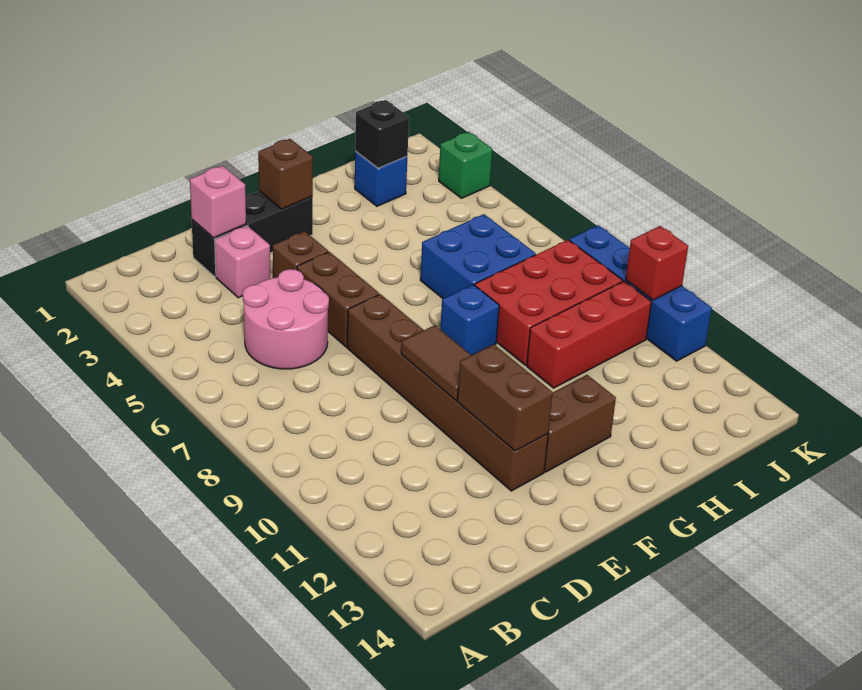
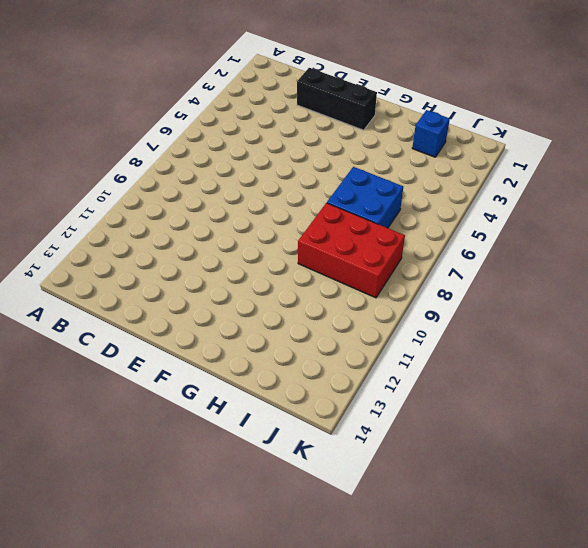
none -> pink round brick C5:D6 level 1
none -> pink brick D3 level 1
none -> brown brick E4 level 1

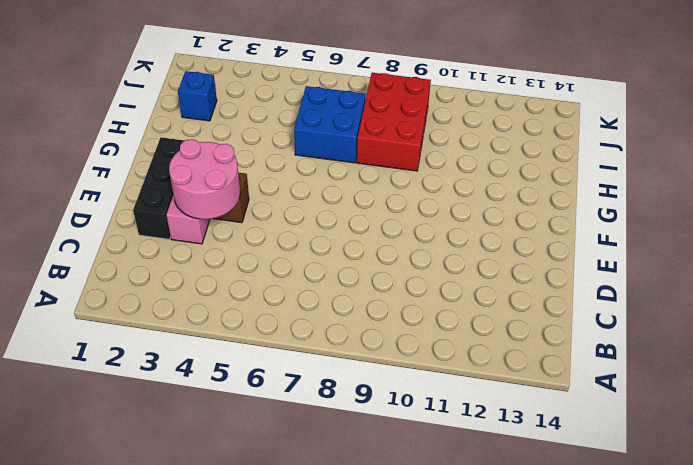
pink round brick D3:E4 level 2 -> pink round brick C5:D6 level 1
none -> brown brick E5:E6 level 1
none -> brown brick E7:E12 level 1
none -> brown brick F12:G12 level 1

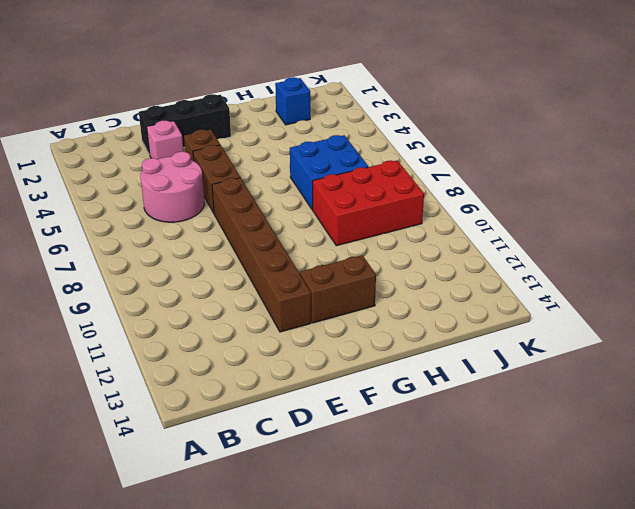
none -> blue brick G8 level 1
none -> red brick H10:J10 level 1
none -> green brick K3 level 1

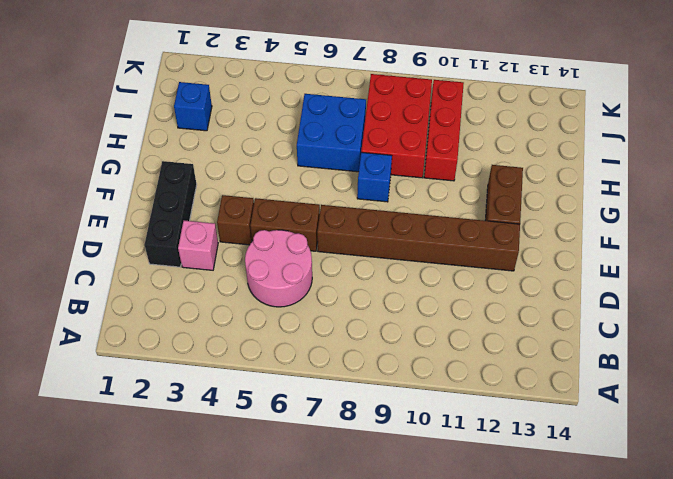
none -> green brick K3 level 1
none -> blue brick K8:K11 level 1
none -> pink brick D2 level 2

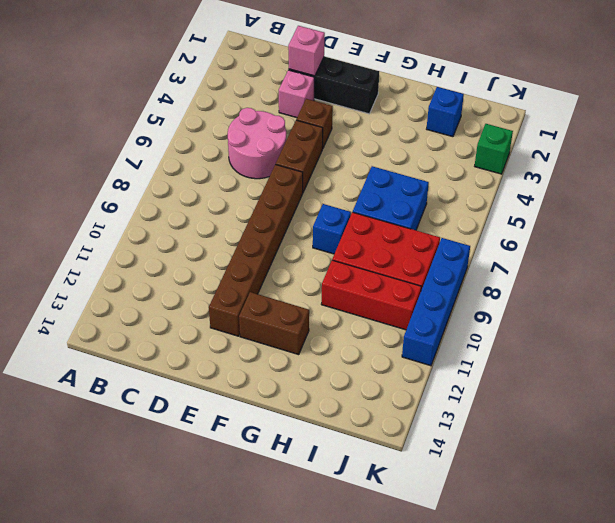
none -> brown tile E9:E10 level 2
none -> brown brick E11:E12 level 2
none -> brown brick F2 level 2

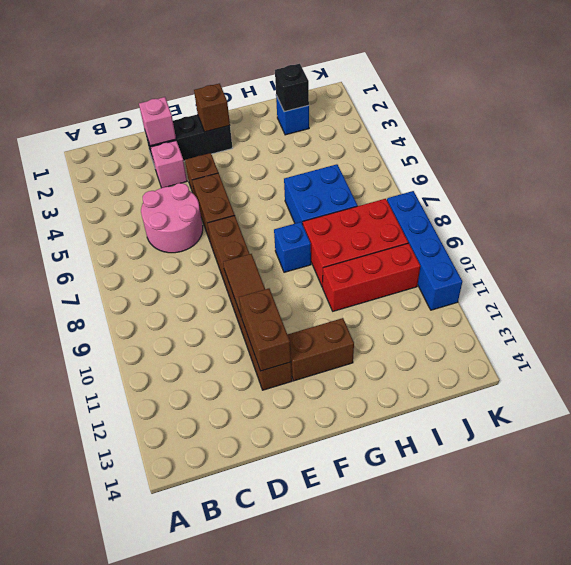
none -> green brick K3 level 1
none -> red brick K10 level 2

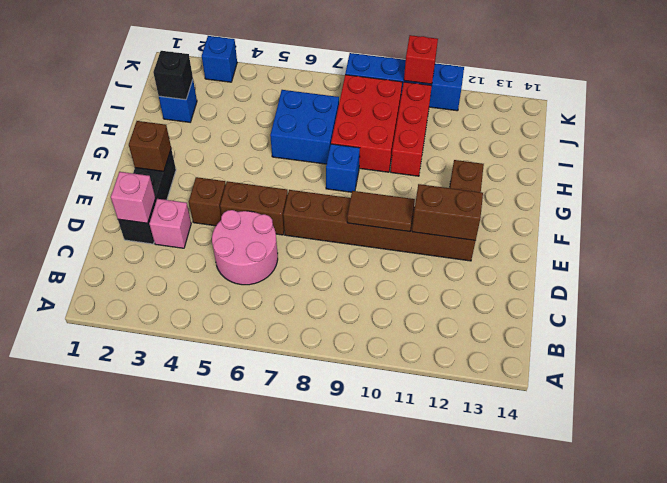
blue brick K3 level 1 -> green brick K3 level 1

